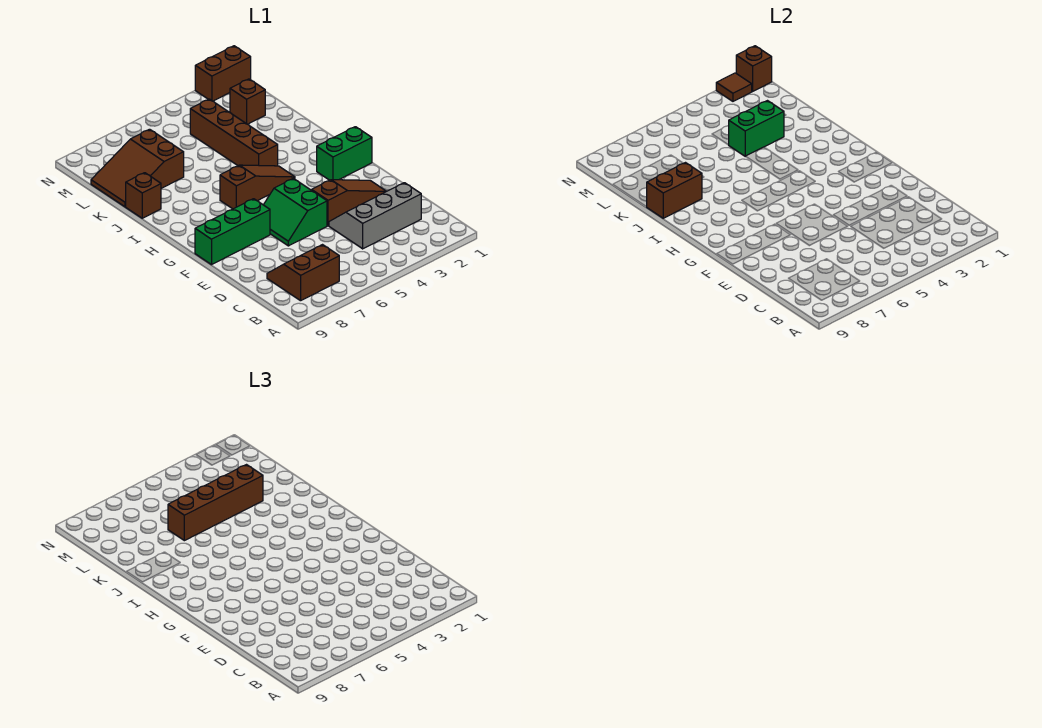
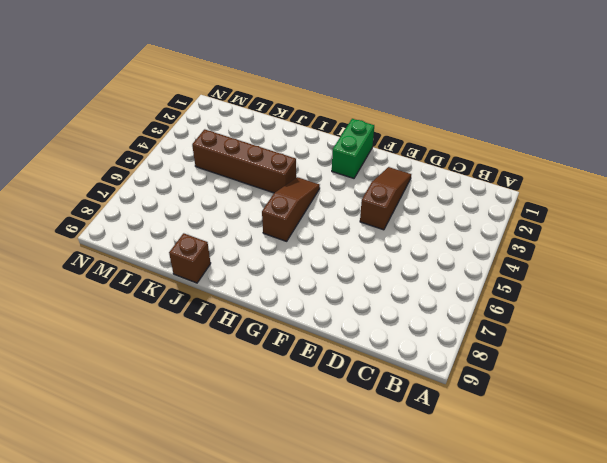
none -> brown slope B7:C8 level 1 top B
none -> grey slope C2:D4 level 1 top C
none -> green slope E5:F6 level 1 top 5

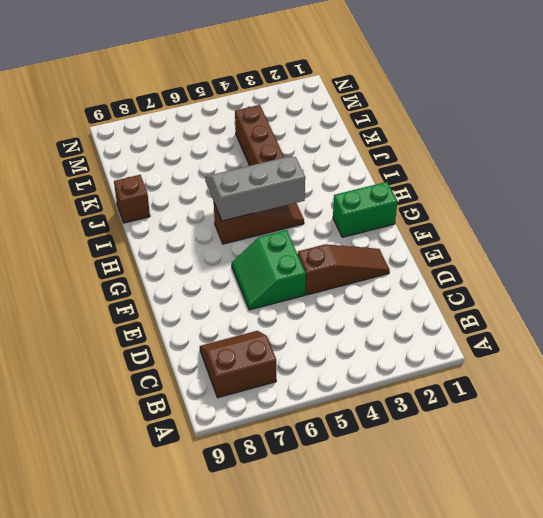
grey slope H4:I6 level 2 top H -> grey slope C2:D4 level 1 top C
none -> green brick F7:F9 level 1
none -> brown slope K7:L9 level 1 top 7
none -> brown brick L2 level 1

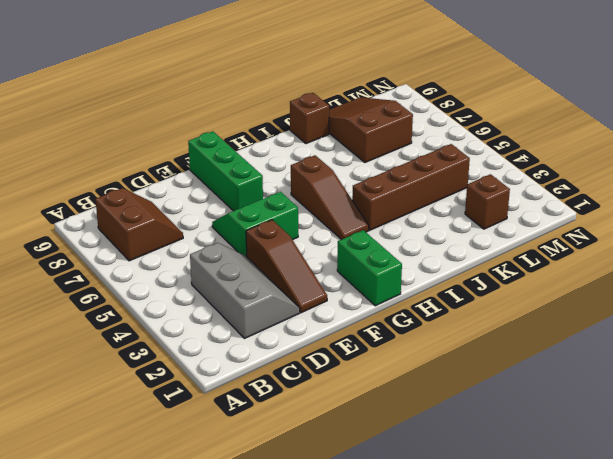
none -> brown brick N1:N2 level 1
none -> brown brick J8:J9 level 2
none -> green brick K3:K4 level 2

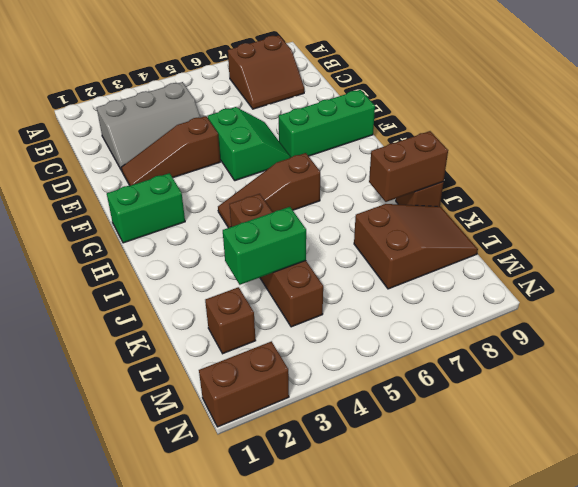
none -> brown brick N1 level 2
none -> brown tile N2 level 2
none -> brown brick K3:K6 level 3

